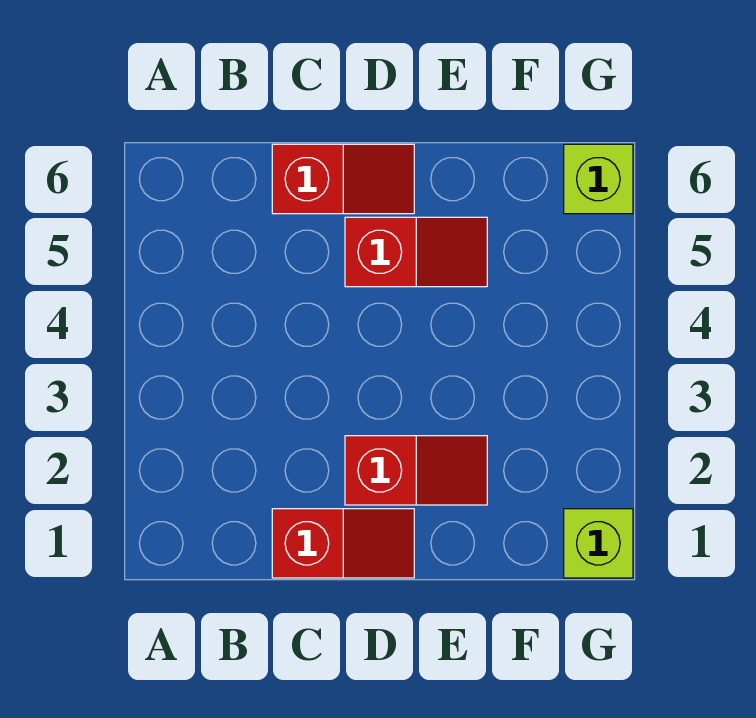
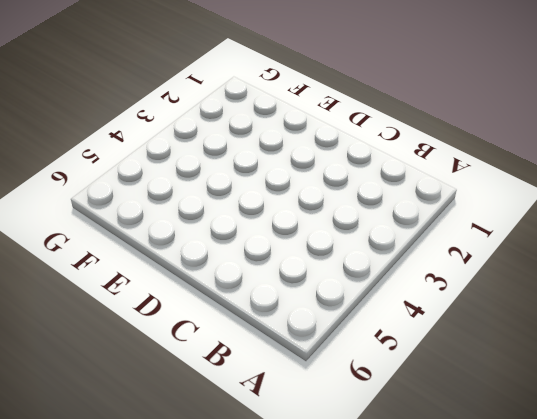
none -> red slope C1:D1 level 1 top C
none -> red slope C6:D6 level 1 top C

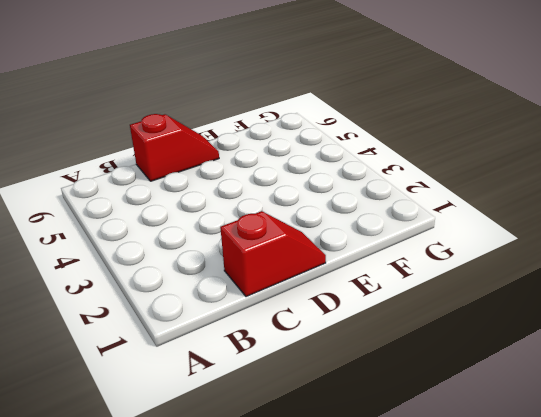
none -> red slope D2:E2 level 1 top D
none -> red slope D5:E5 level 1 top D

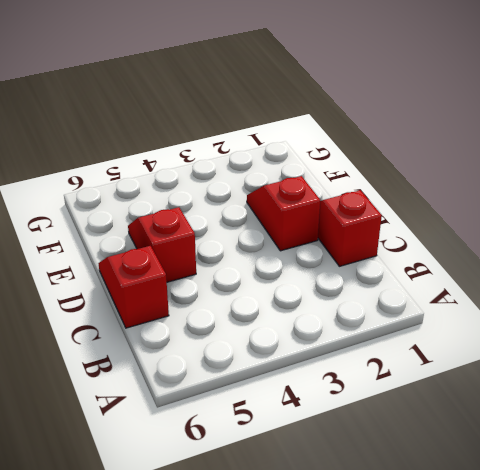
none -> lime brick G1 level 1
none -> lime brick G6 level 1

